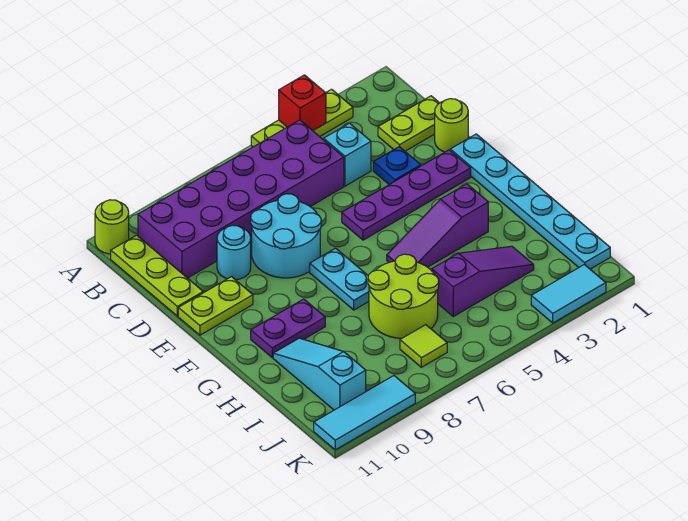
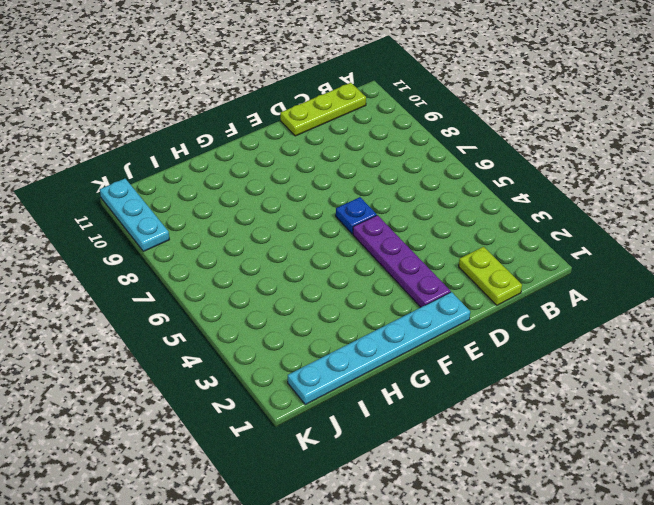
blue plate E6 level 1 -> blue plate D3 level 1
cyan plate K9:K11 level 1 -> cyan tile K9:K11 level 1
none -> lime plate A3:A5 level 1
none -> lime round brick A11 level 1
none -> purple brick B5:C10 level 1

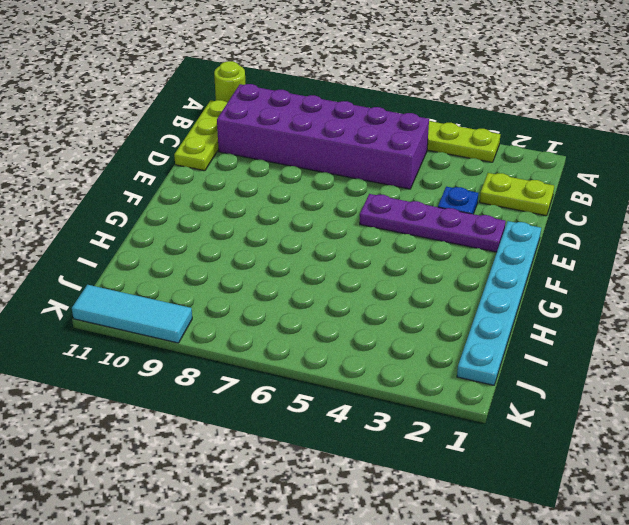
none -> cyan brick C4 level 1
none -> lime round brick D1 level 1
none -> cyan round brick D7:E8 level 1

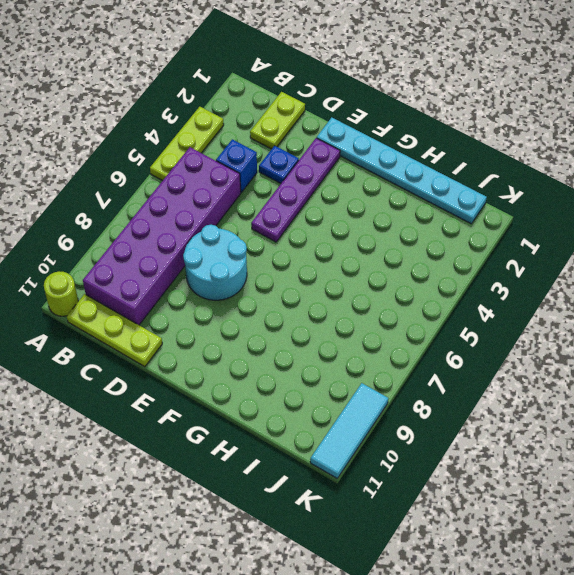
blue brick C4 level 1 -> cyan brick C4 level 1
none -> lime round brick D1 level 1
none -> cyan round brick D9 level 1
none -> lime plate E10:E11 level 1

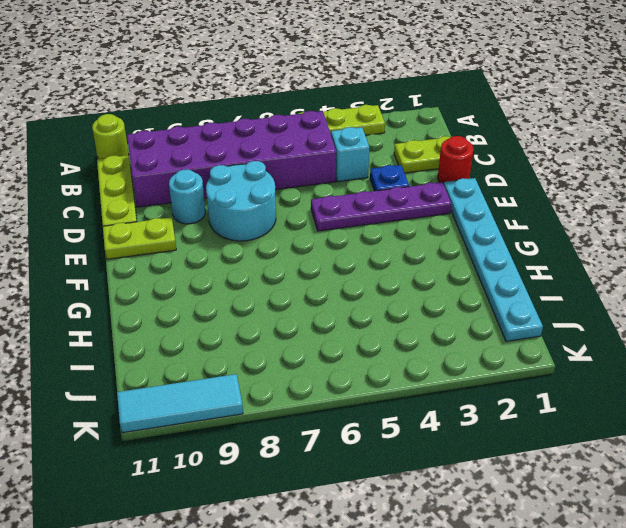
red round brick D1 level 1 -> lime round brick D1 level 1
none -> cyan plate F7:G7 level 1
none -> purple slope G3:G5 level 1 top 3
none -> purple plate G9:G10 level 1

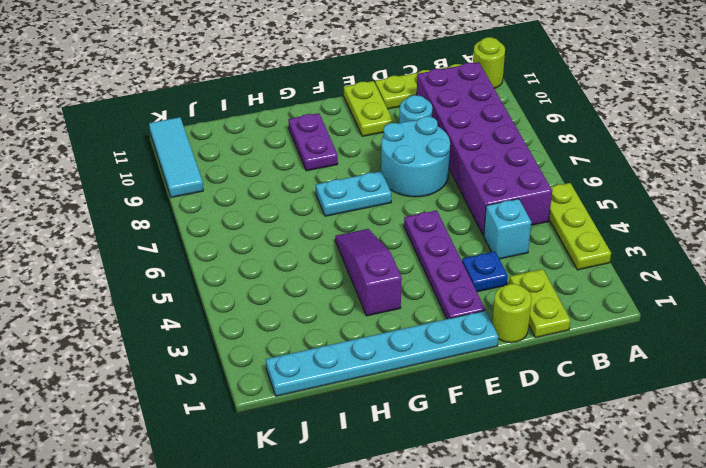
none -> lime round brick H6:I7 level 1
none -> cyan slope H10:J10 level 1 top J
none -> purple slope I3:I5 level 1 top 5

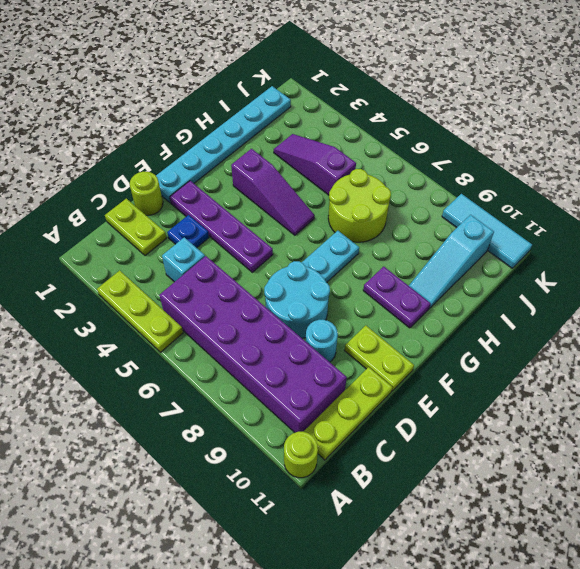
none -> lime tile J7 level 1
none -> cyan tile K2:K3 level 1
none -> red brick A4 level 2

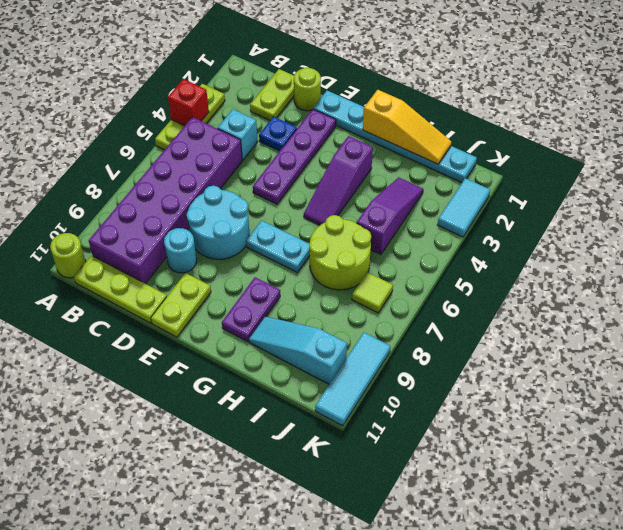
yellow slope G1:I1 level 2 top G -> none

